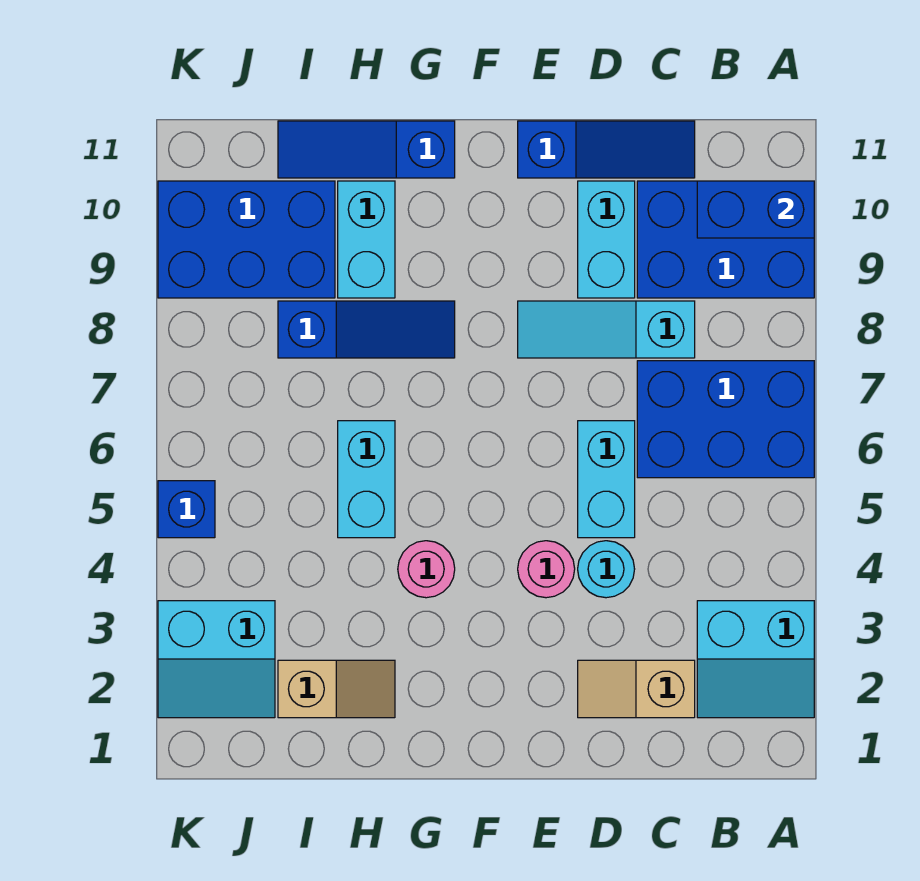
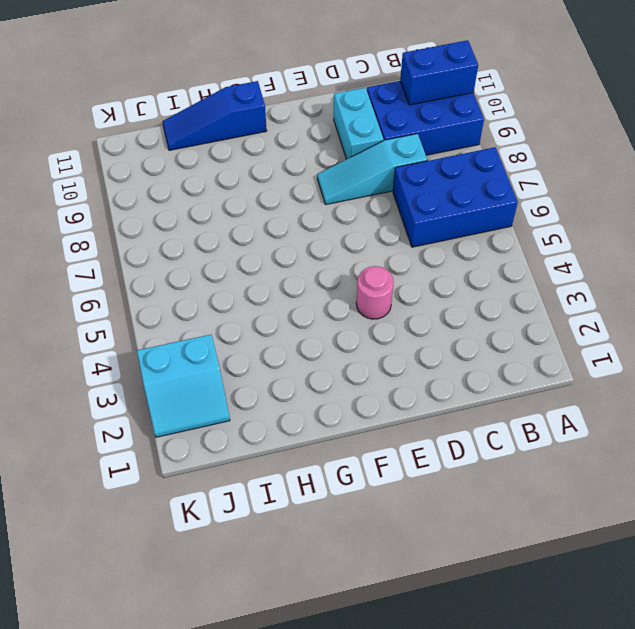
none -> cyan slope A2:B3 level 1 top 3
none -> tan slope C2:D2 level 1 top C
none -> blue slope C11:E11 level 1 top E

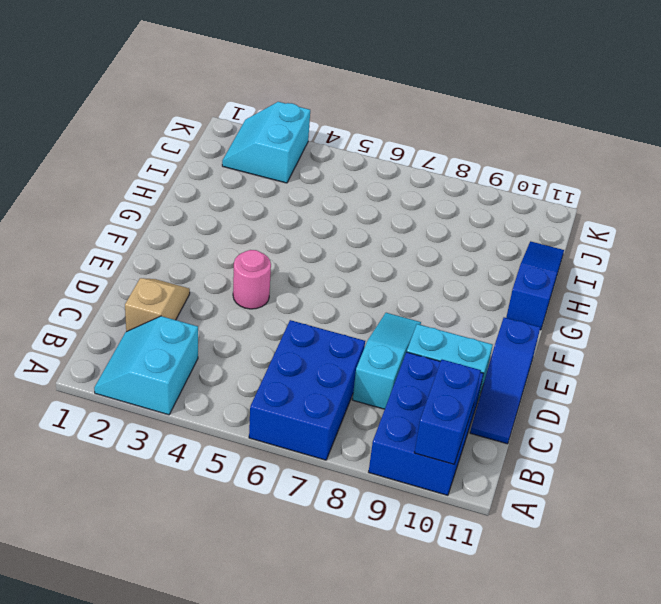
none -> cyan round brick D4 level 1
none -> cyan brick D5:D6 level 1
none -> pink round brick G4 level 1

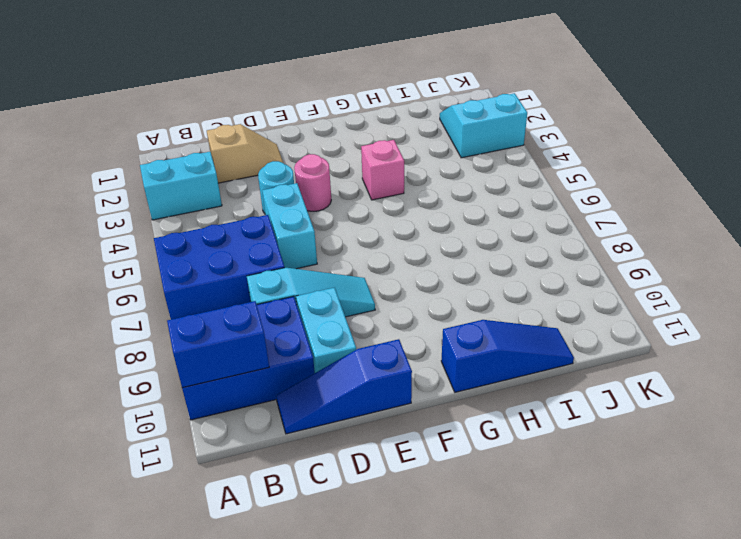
pink brick G4 level 1 -> pink round brick G4 level 1
none -> blue slope G8:I8 level 1 top I
none -> tan slope H2:I2 level 1 top I
none -> cyan brick H5:H6 level 1

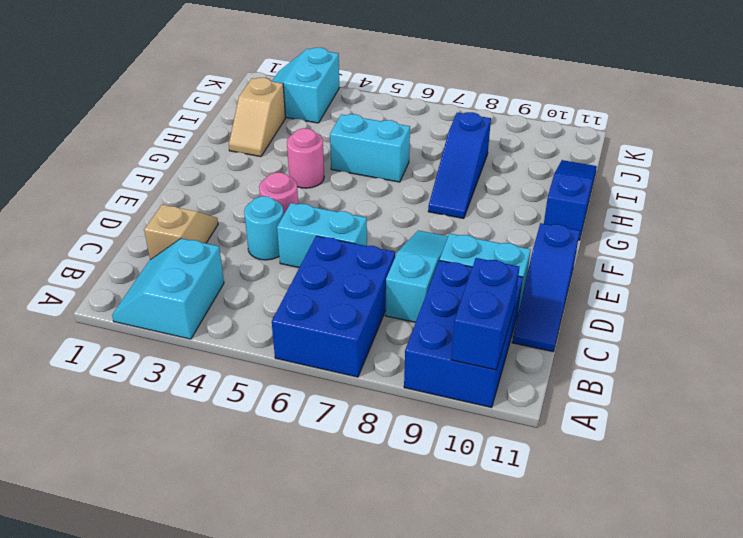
none -> cyan brick H9:H10 level 1
none -> blue brick I9:K10 level 1
none -> blue brick K5 level 1

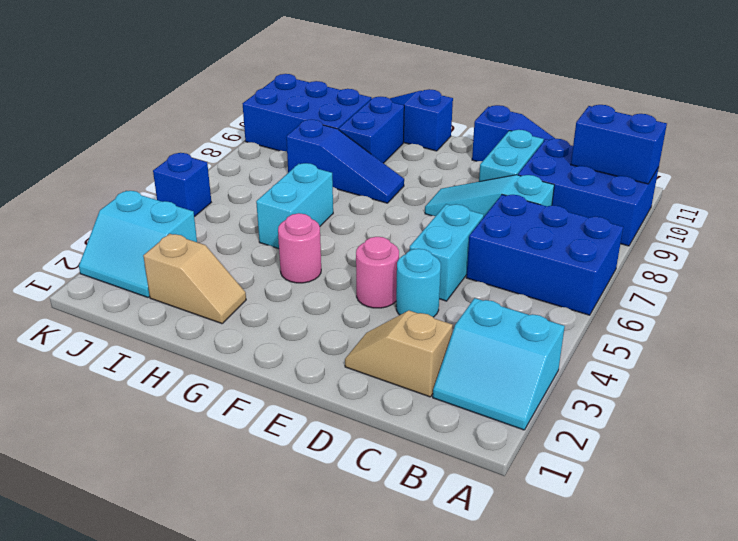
blue brick H9:H10 level 1 -> cyan brick H9:H10 level 1

